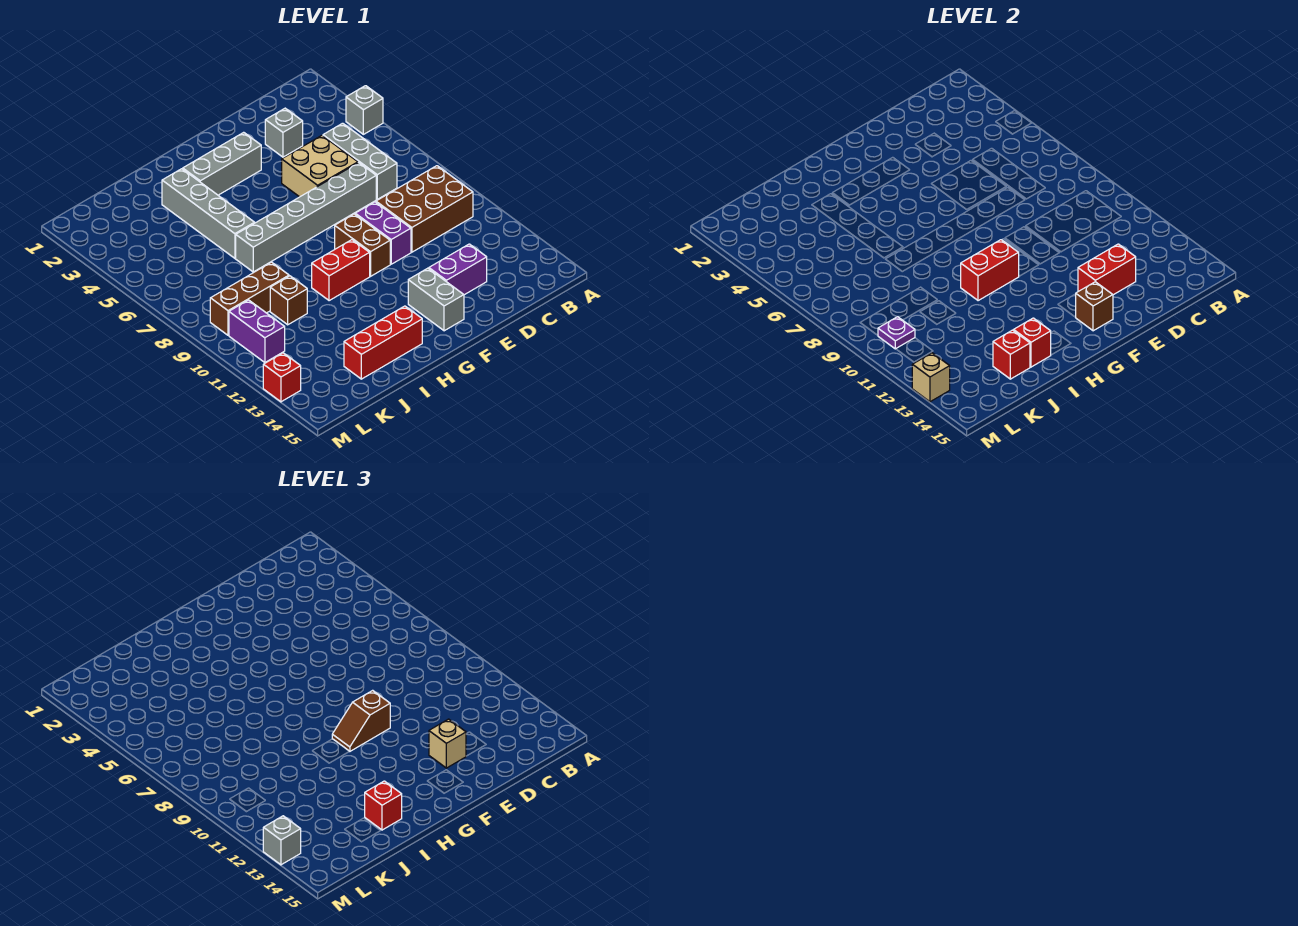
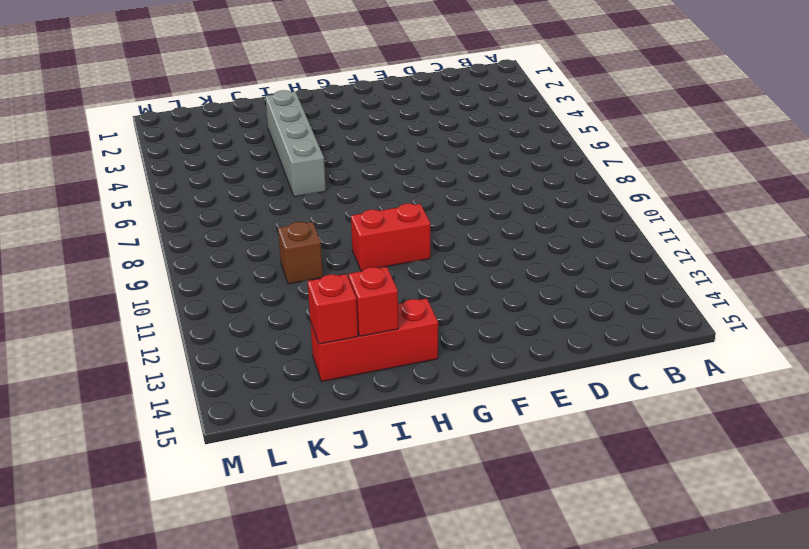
none -> grey brick A4 level 1
none -> brown brick B9:D10 level 1
none -> grey brick C5:C7 level 1

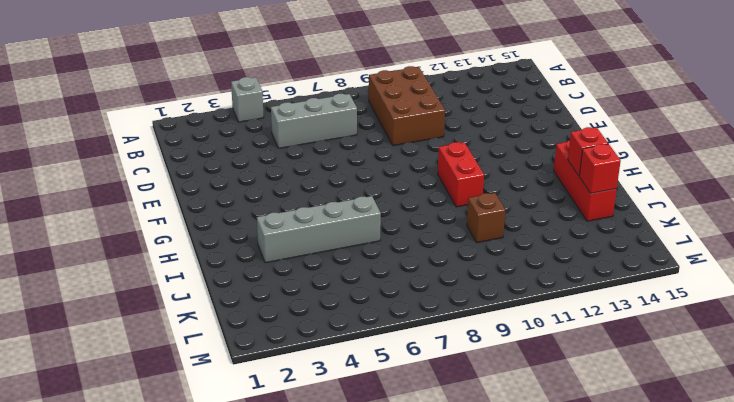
none -> grey brick D3 level 1
none -> tan brick D5:E6 level 1
none -> grey brick D7:I7 level 1

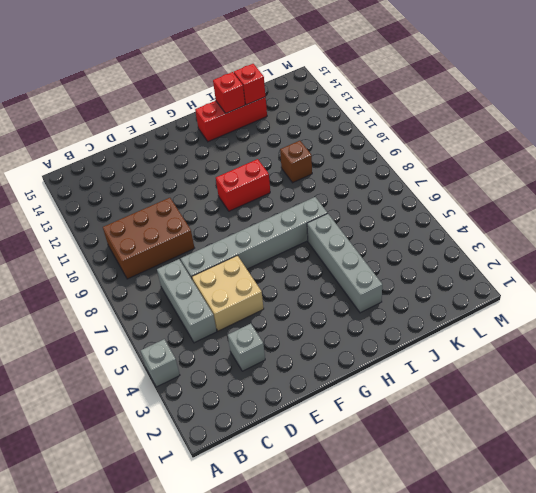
none -> purple brick D13:E13 level 1
none -> purple brick E9:E10 level 1
none -> grey brick F3:H3 level 1

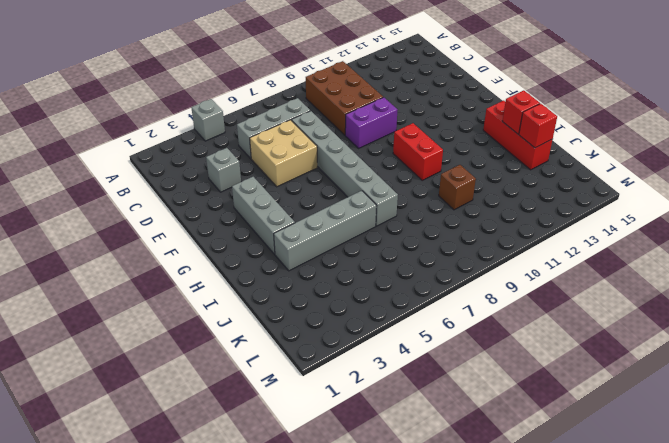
none -> purple brick D13:E13 level 1
none -> brown brick F9:F10 level 1
none -> grey brick F13:F14 level 1

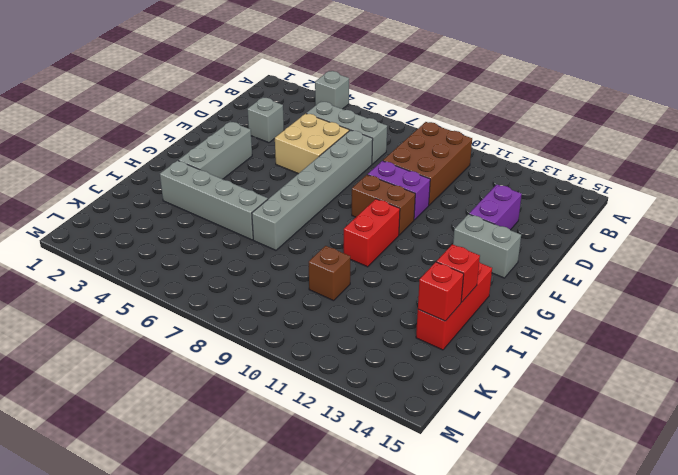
none -> brown brick J9:L9 level 1
none -> purple brick L10:L11 level 1
none -> red brick M13 level 1

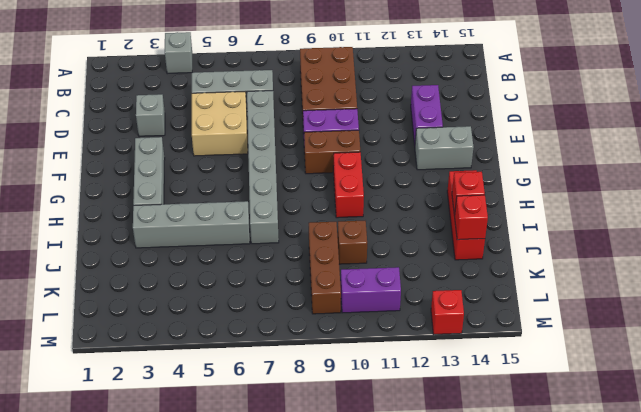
none -> red brick D13:E13 level 2
none -> brown brick F14 level 2
none -> red brick G10:H10 level 2

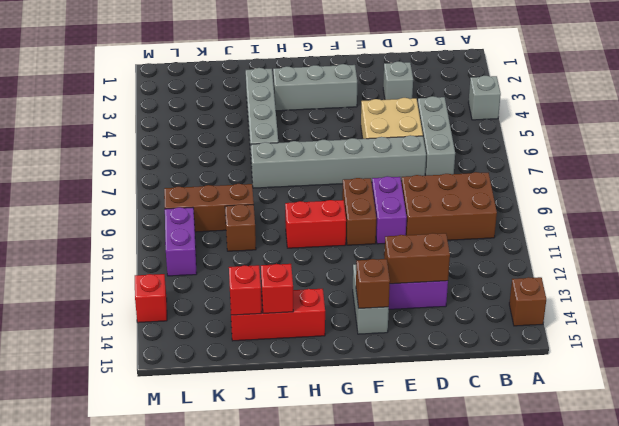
brown brick A14 level 1 -> none
brown brick D13:E13 level 2 -> red brick D13:E13 level 2
none -> red brick G10:H10 level 2
none -> purple plate L10 level 2
none -> tan brick M13 level 2

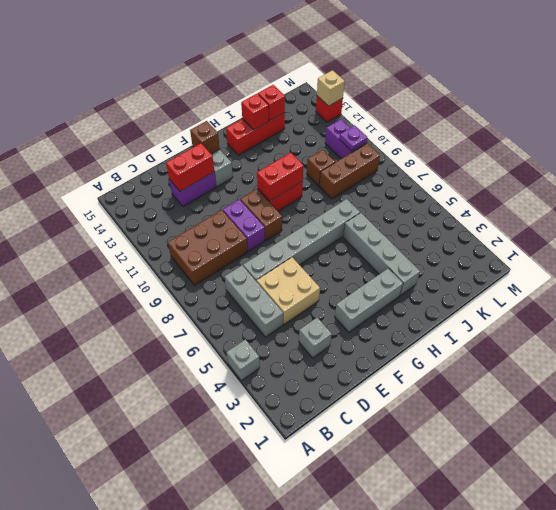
none -> tan brick E13 level 3
none -> brown slope F10:G10 level 3 top F
none -> red brick I14 level 3

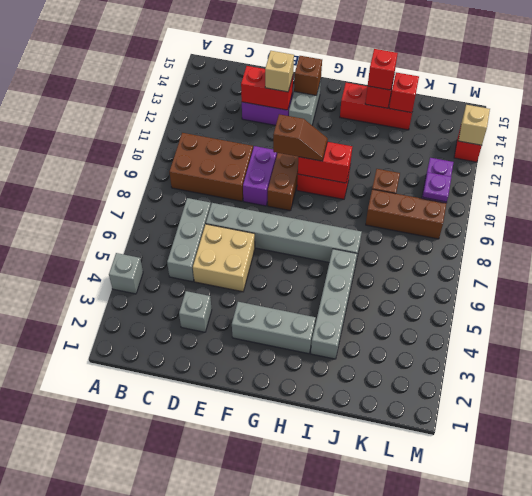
none -> grey brick M13 level 3

